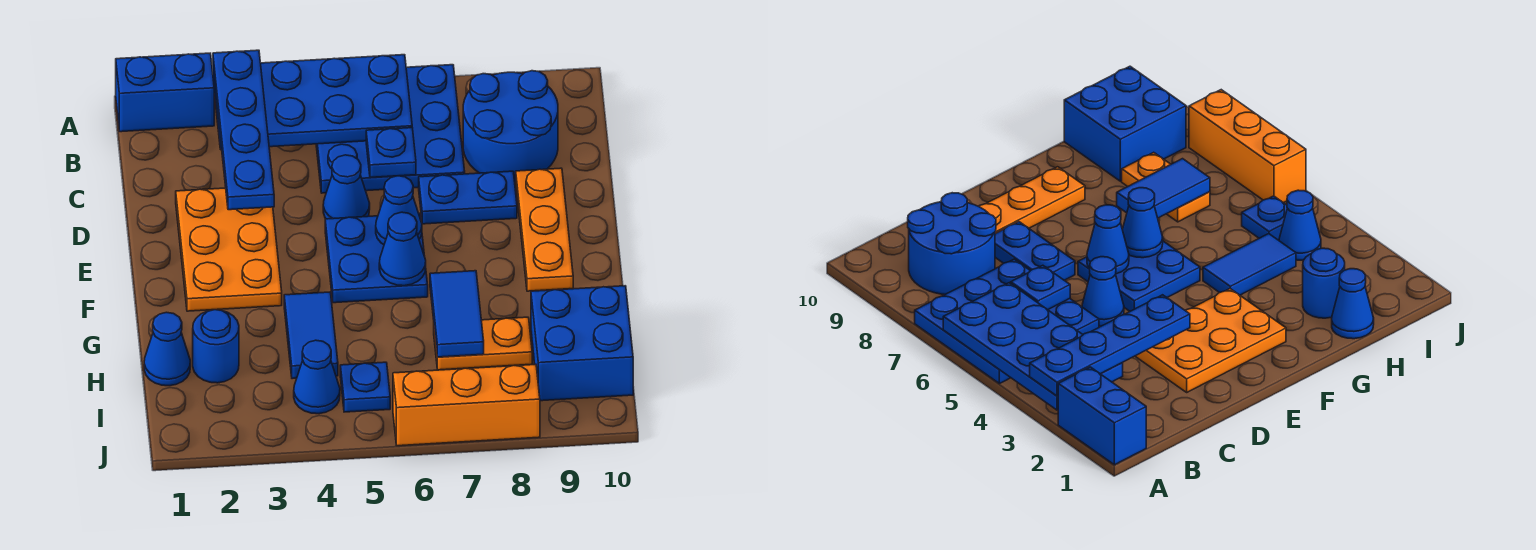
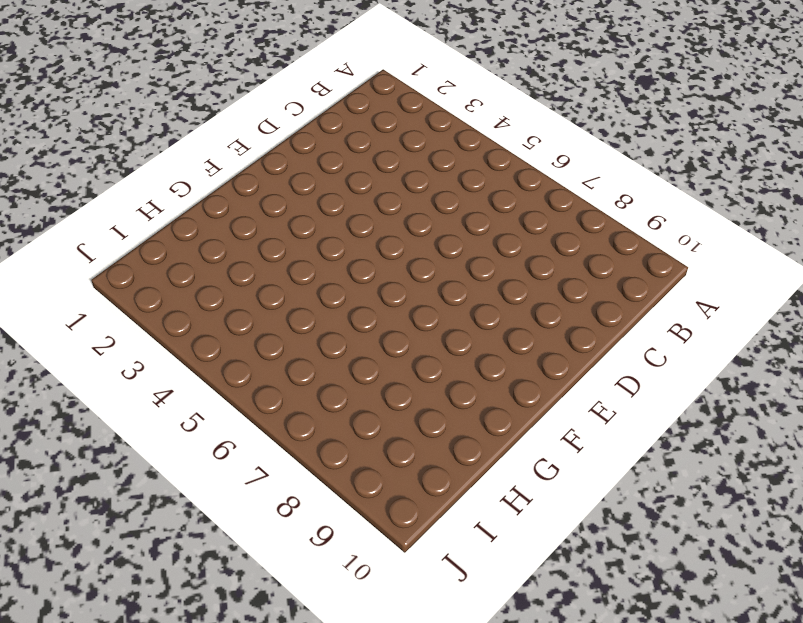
none -> blue brick A1:A2 level 1
none -> blue plate A5:C7 level 1
none -> blue round brick B8:C9 level 1

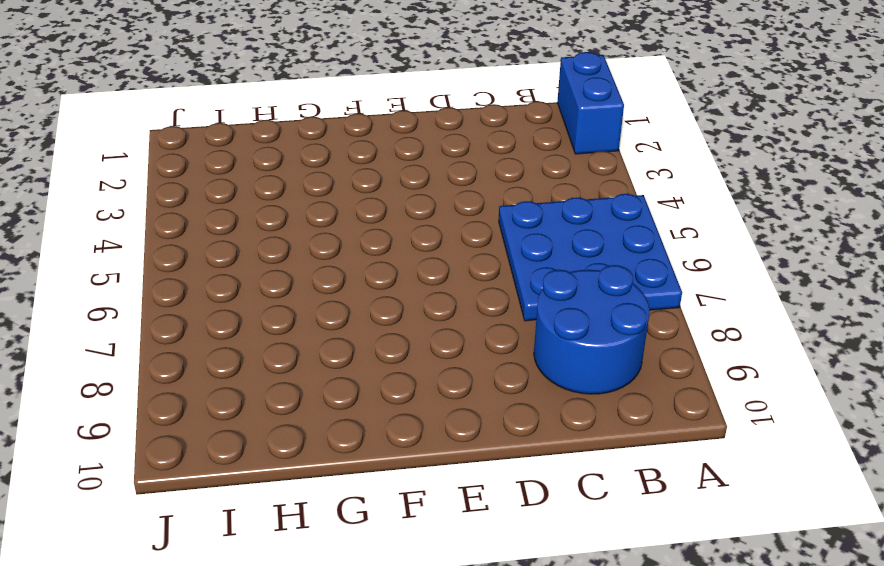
none -> orange plate D2:F3 level 1
none -> blue cone D5 level 1
none -> blue plate D7:D8 level 1

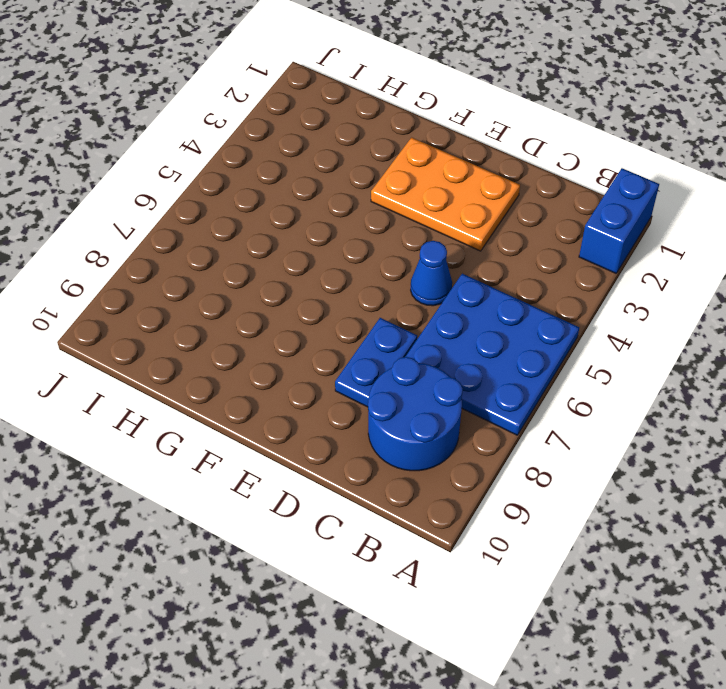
none -> orange plate D9:F9 level 1
none -> blue plate E5:F6 level 1
none -> blue tile G4:H4 level 1

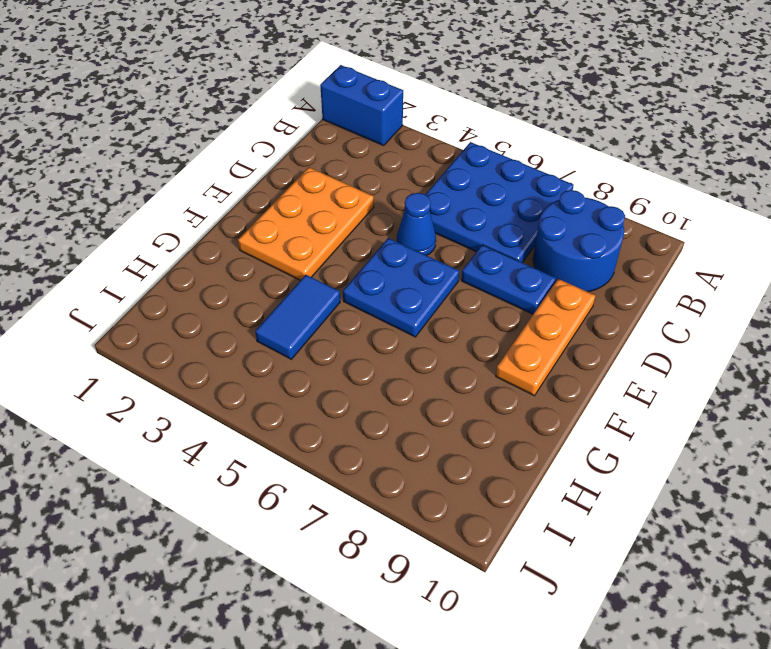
none -> blue cone H1 level 1
none -> blue round brick H2 level 1
none -> orange plate H7:H8 level 1

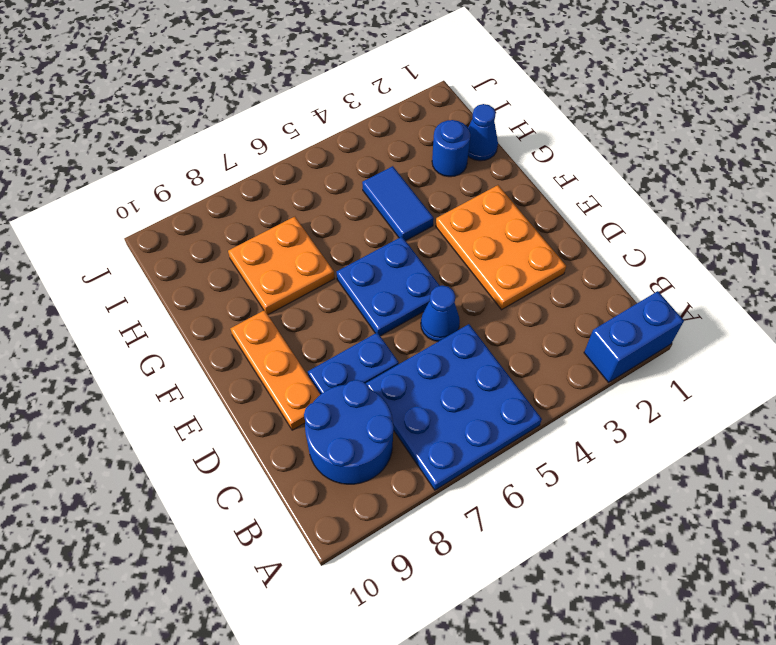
orange plate G7:H8 level 1 -> orange plate H7:H8 level 1
none -> blue brick H9:I10 level 1
none -> blue cone I4 level 1
none -> blue plate I5 level 1

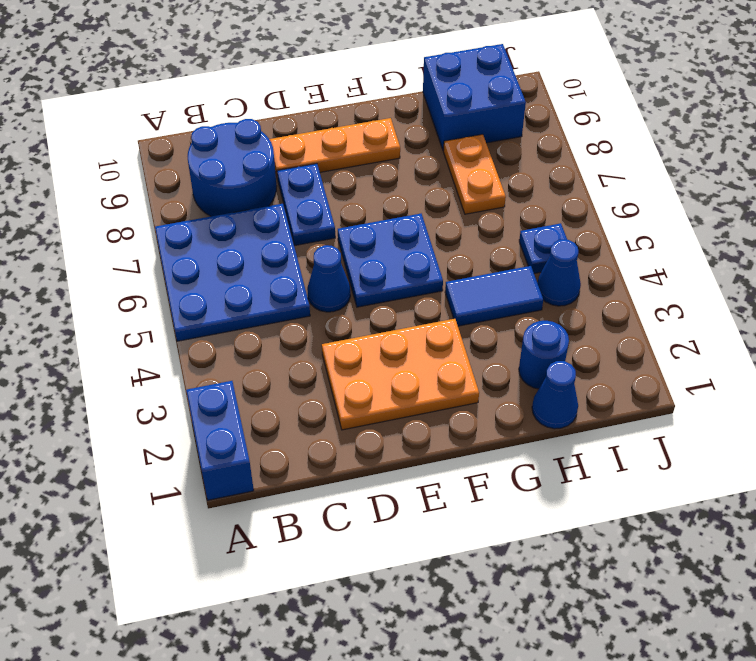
none -> orange brick J6:J8 level 1
none -> blue plate A3:B6 level 2
none -> blue plate C6 level 2

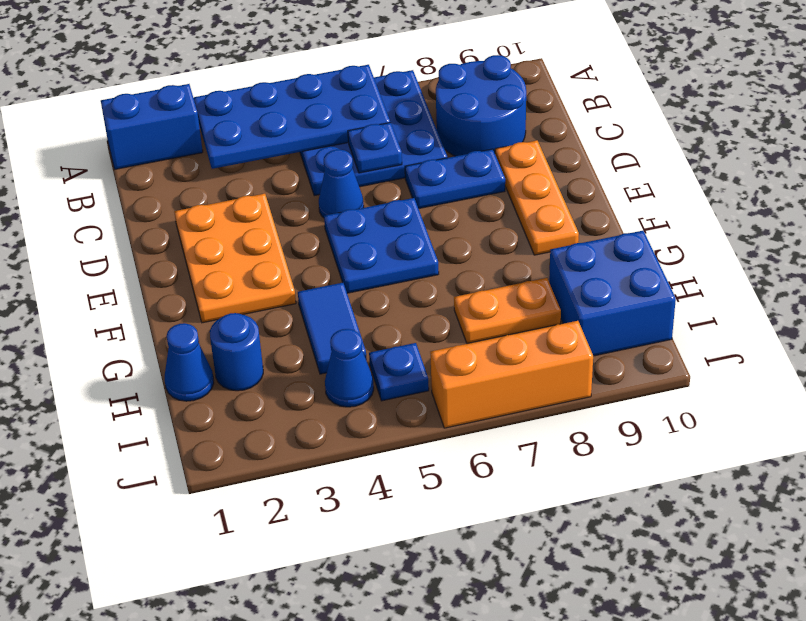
none -> blue cone E6 level 2
none -> blue cone F6 level 2
none -> blue tile G7:H7 level 2

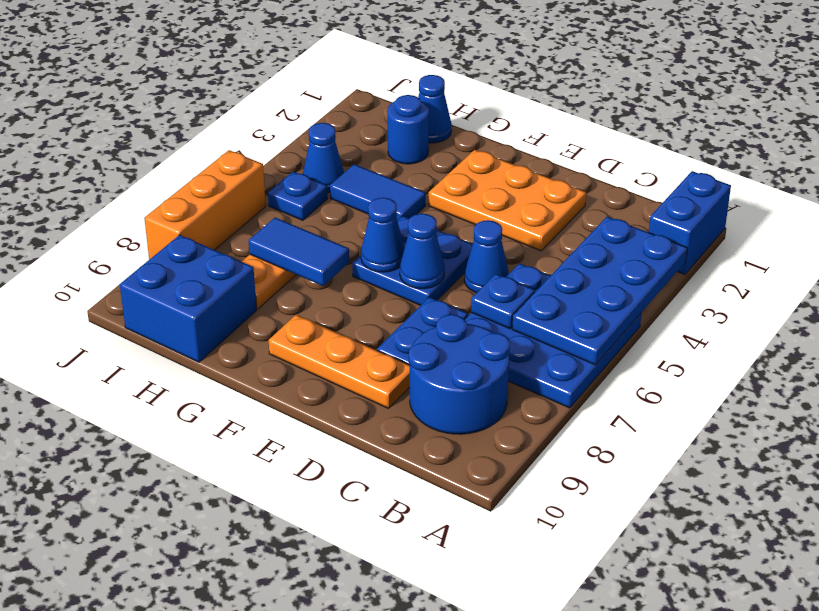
none -> blue plate A3:D3 level 3

